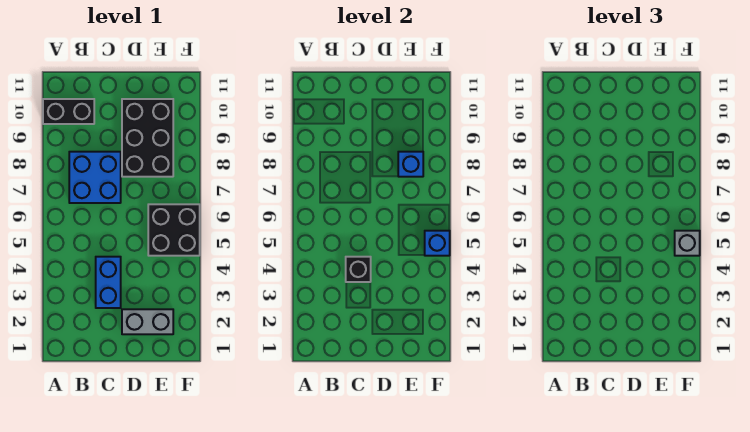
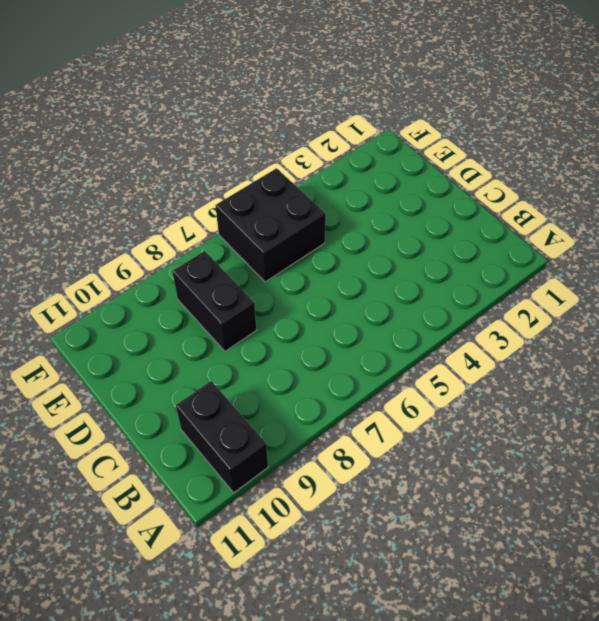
black brick D8:E8 level 1 -> black brick D8:E10 level 1
none -> blue brick B7:C8 level 1
none -> blue brick C3:C4 level 1

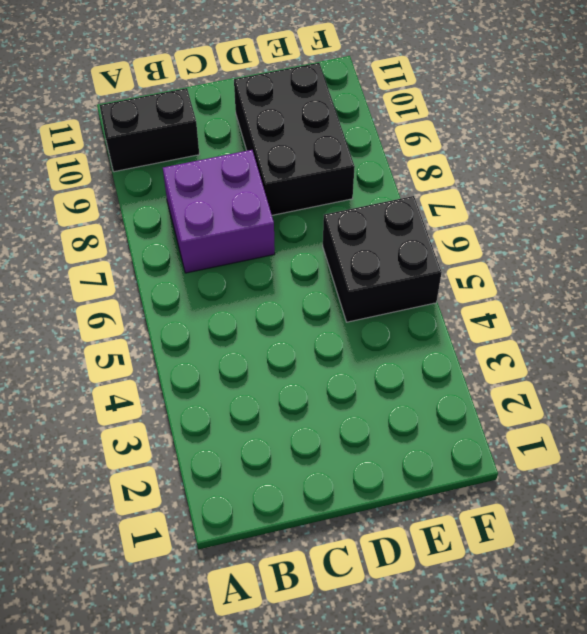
purple brick B7:C8 level 1 -> blue brick B7:C8 level 1
none -> blue brick C3:C4 level 1
none -> grey brick D2:E2 level 1

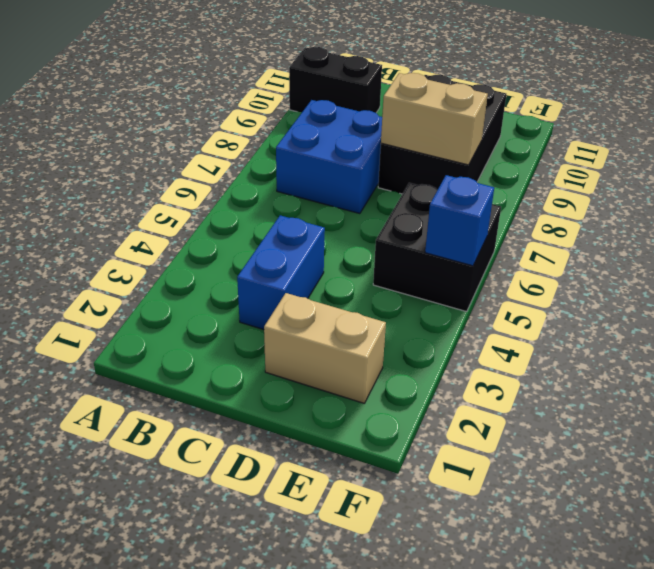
tan brick D2:E2 level 1 -> grey brick D2:E2 level 1
tan brick D8:E8 level 2 -> blue brick E8 level 2
none -> black brick C4 level 2
none -> grey brick F5 level 3

